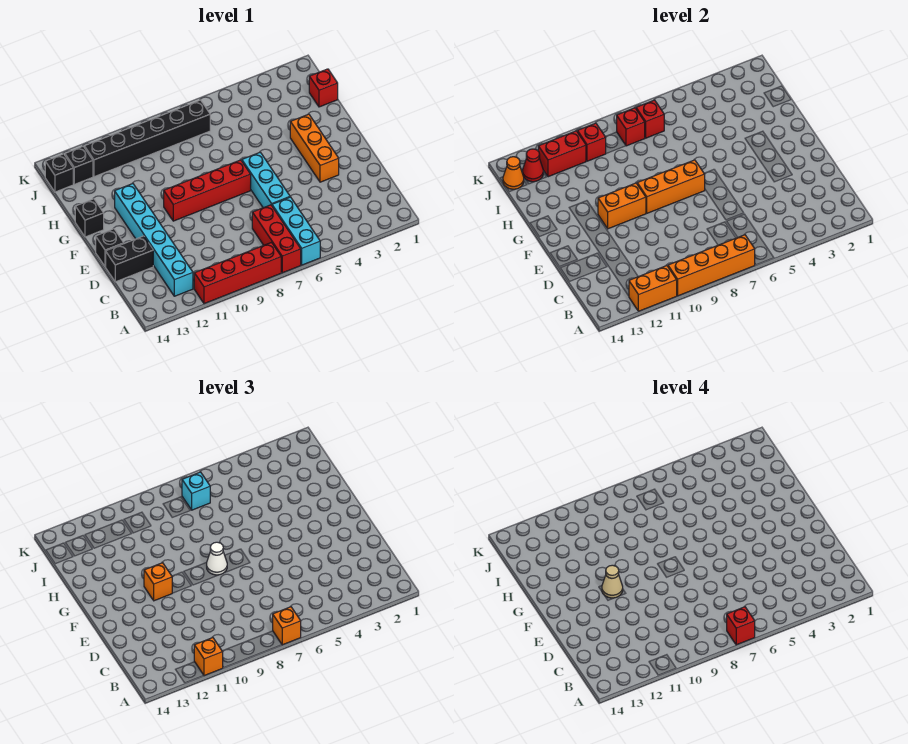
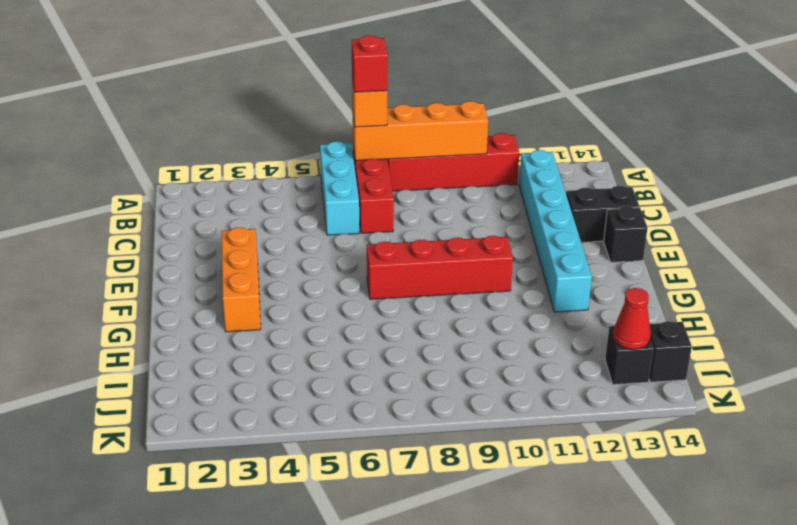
none -> cyan brick D6:F6 level 1
none -> black brick G14 level 1
none -> red brick I1 level 1
none -> black brick J7:J12 level 1

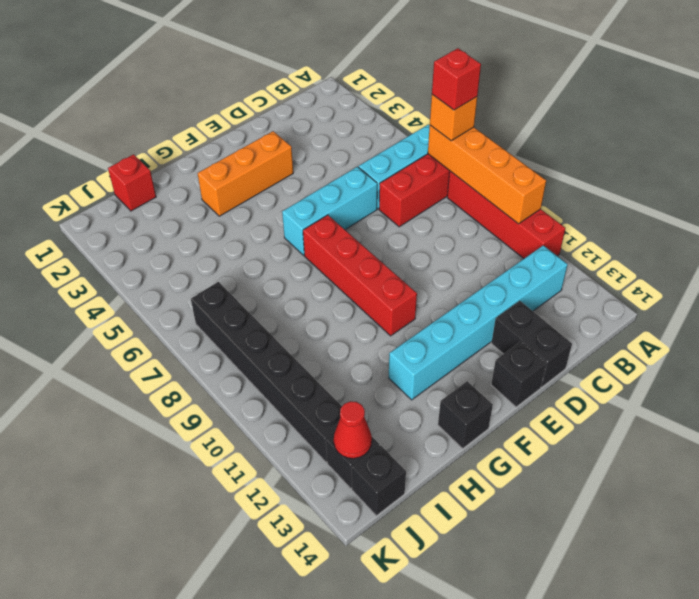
none -> orange brick A11:A12 level 2
none -> orange brick F7:F9 level 2
none -> orange brick F10:F11 level 2
none -> red brick J7 level 2

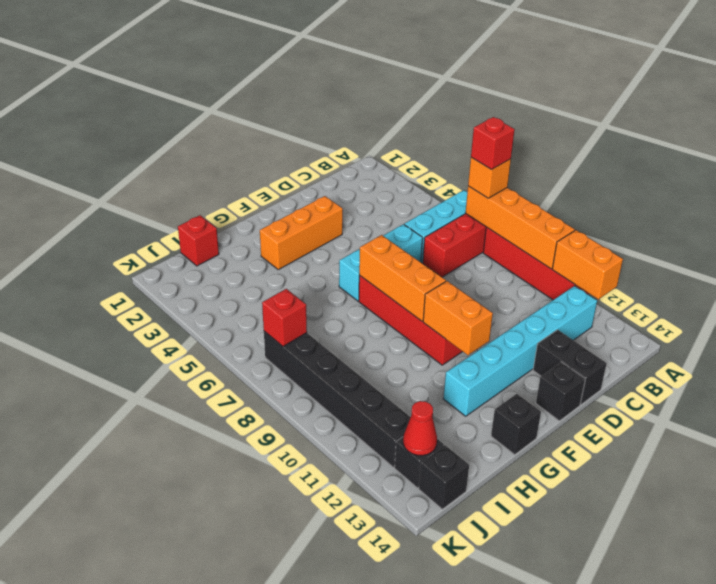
none -> red brick J8 level 2
none -> red brick J10 level 2
none -> red brick J11:J12 level 2
none -> orange cone J14 level 2

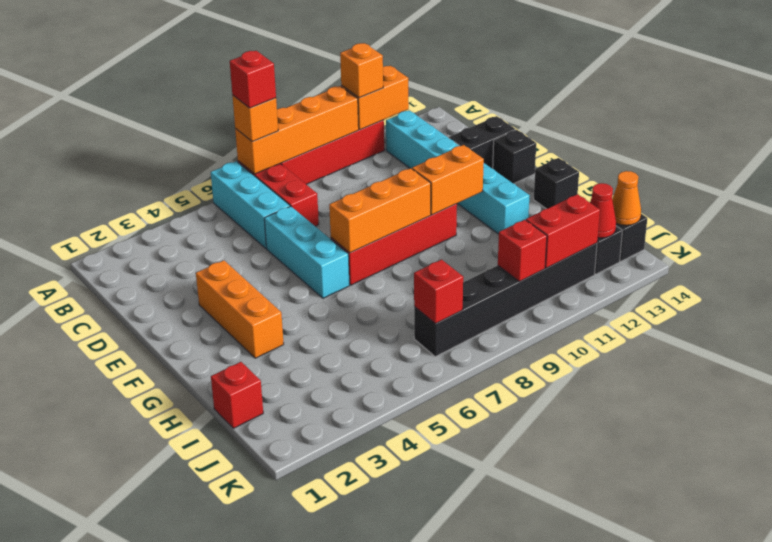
none -> red brick J8 level 2
none -> white cone F8 level 3
none -> orange brick F11 level 3
none -> cyan brick J7 level 3

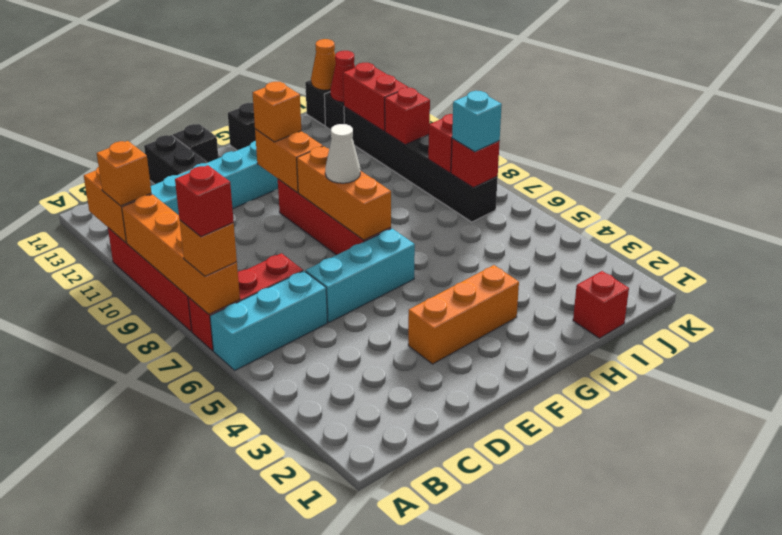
none -> tan cone F11 level 4

